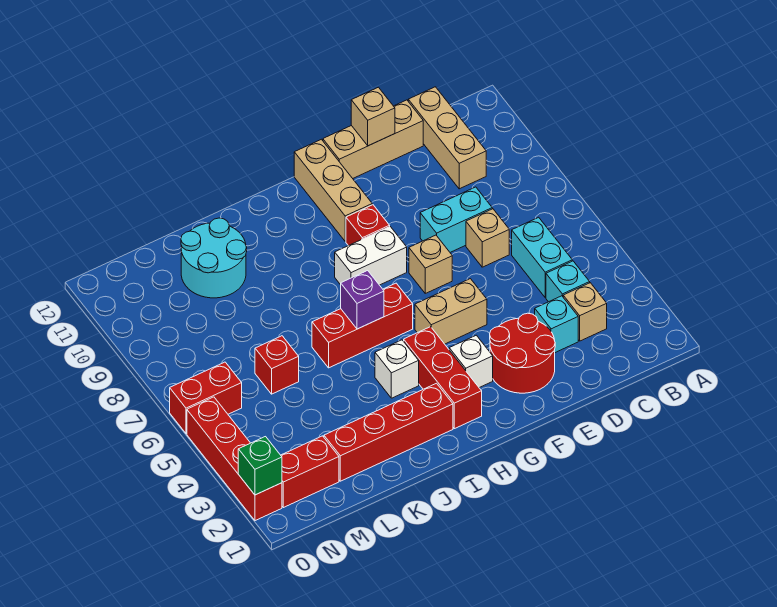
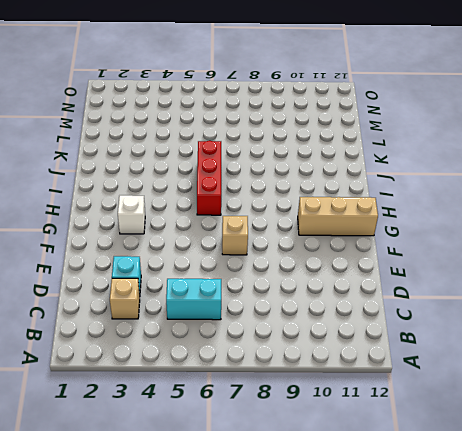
none -> cyan brick C4 level 1
none -> tan brick C10:C12 level 1
none -> tan brick D7 level 1

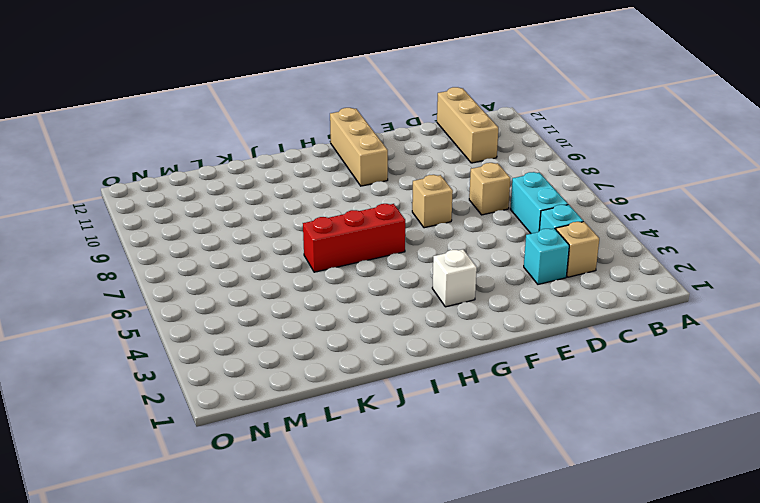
none -> cyan brick D8:E8 level 1
none -> tan brick D12:F12 level 1
none -> red round brick E2:F3 level 1

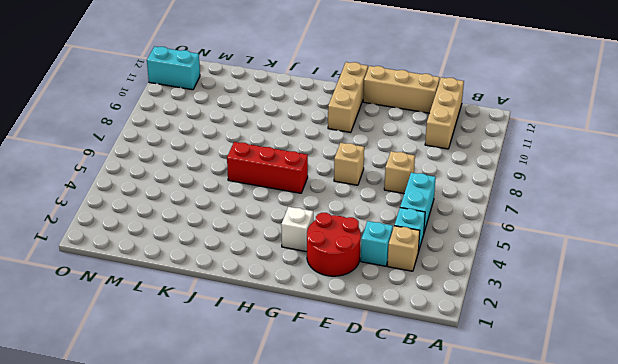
cyan brick N11:O11 level 1 -> cyan brick D8:E8 level 1
none -> tan brick F5:G5 level 1
none -> white brick G8:H8 level 1
none -> red brick G9 level 1

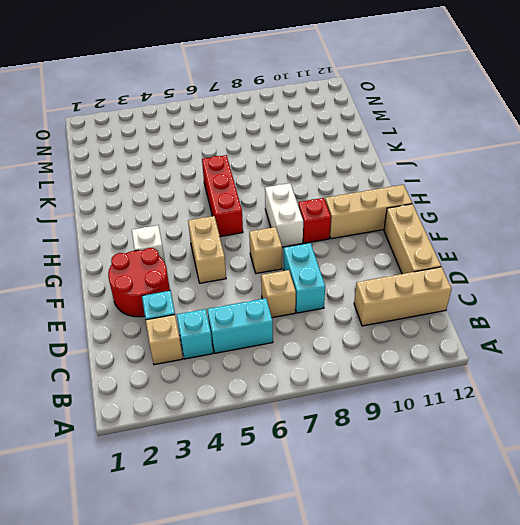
none -> red brick H2:H4 level 1
none -> red brick I2:L2 level 1
none -> white brick I4 level 1

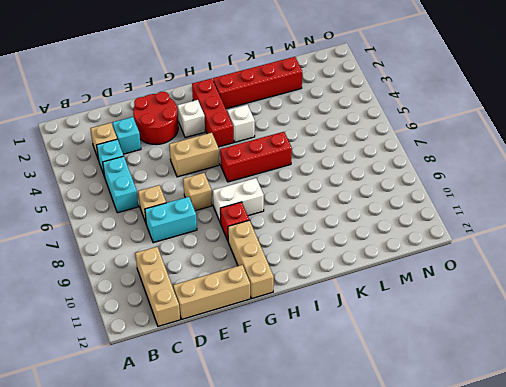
none -> cyan round brick K10:L11 level 1
none -> red brick L6 level 1
none -> red brick M2:N2 level 1

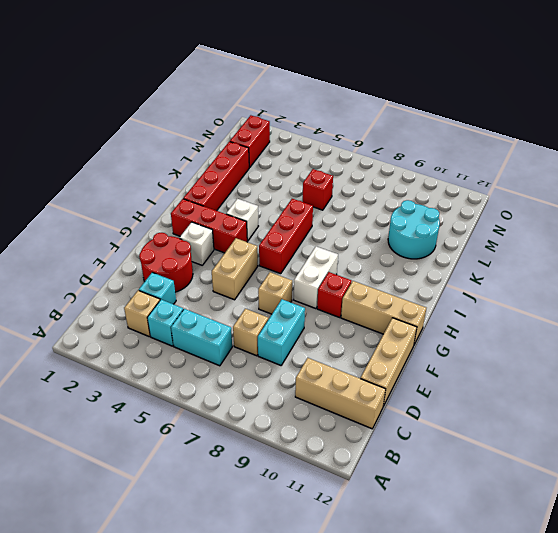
none -> red brick N6:O6 level 1
none -> red brick O2:O5 level 1
none -> tan brick E12 level 2

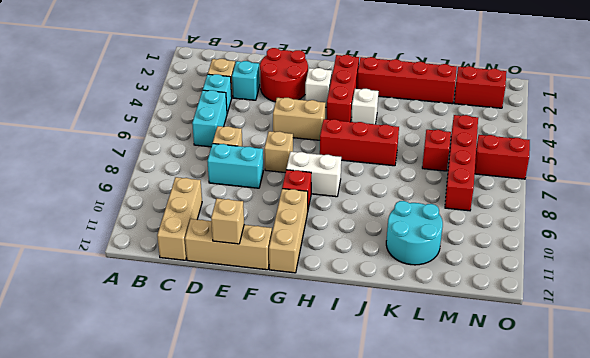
red brick M5:M8 level 1 -> red brick O2:O5 level 1
none -> purple brick I6 level 2
none -> green brick O2 level 2

